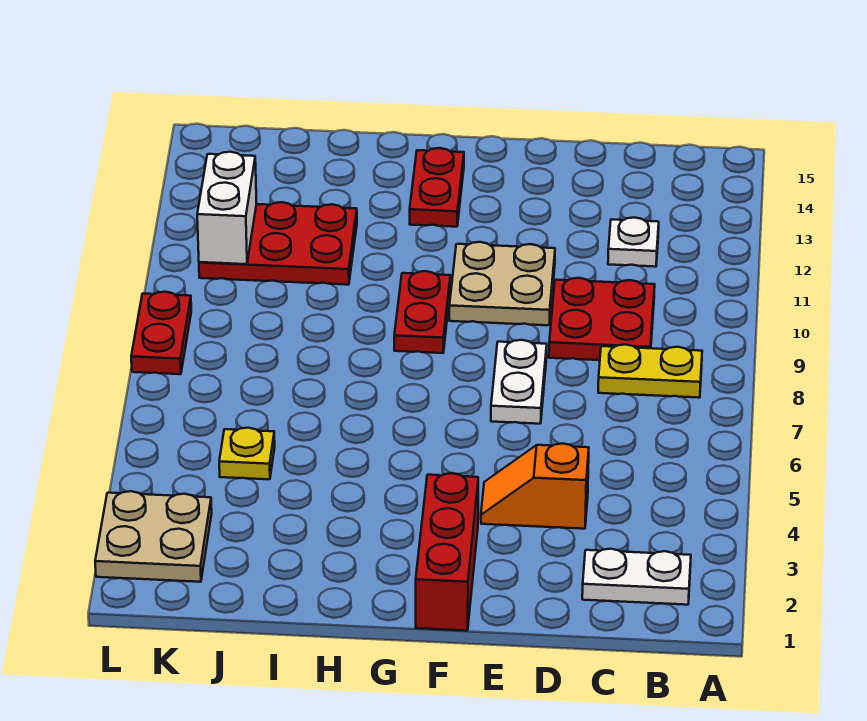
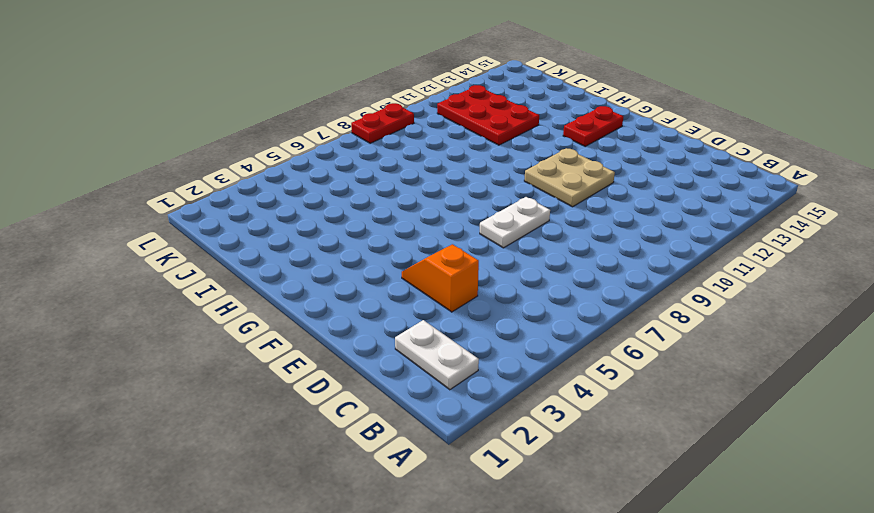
none -> yellow plate B8:C8 level 1
none -> red plate C9:D10 level 1
none -> white plate C12 level 1

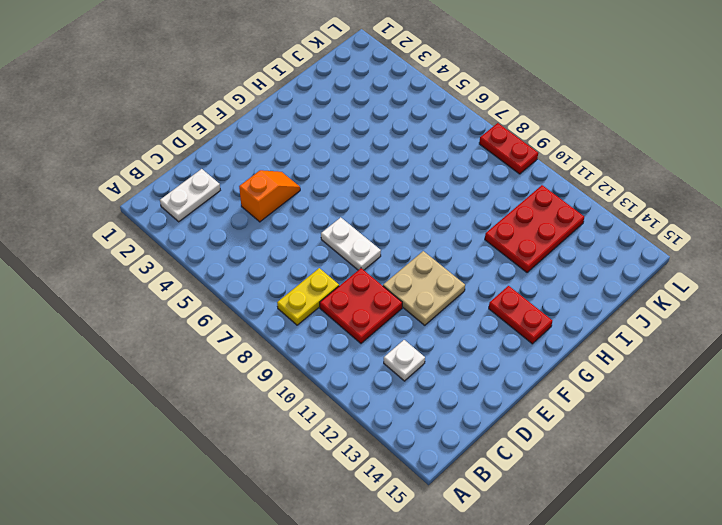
none -> red brick F1:F3 level 1
none -> red plate G9:G10 level 1
none -> yellow plate J5 level 1

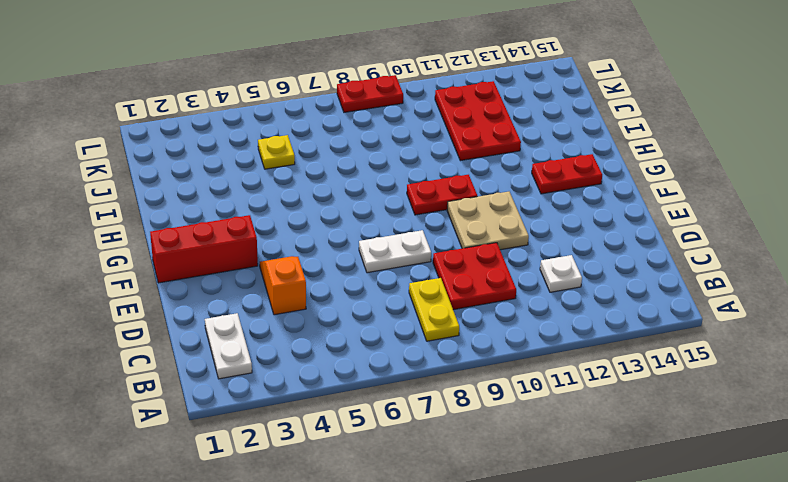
none -> tan plate K2:L3 level 1
none -> white brick K11:K12 level 2

